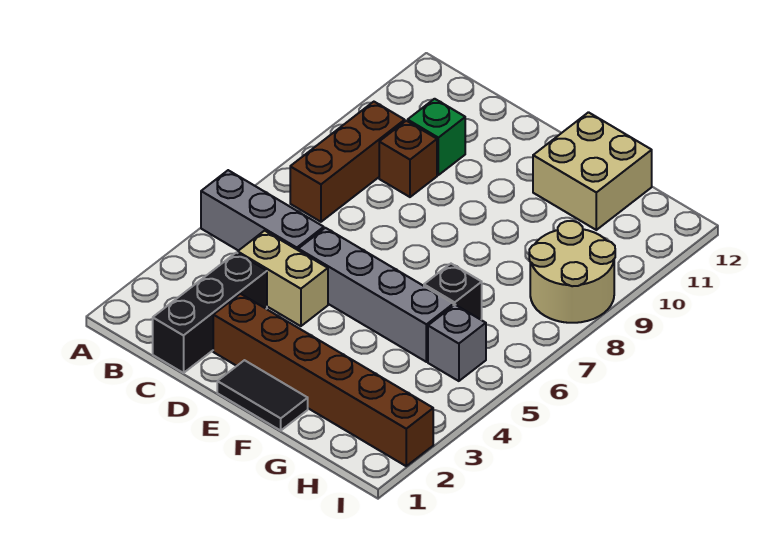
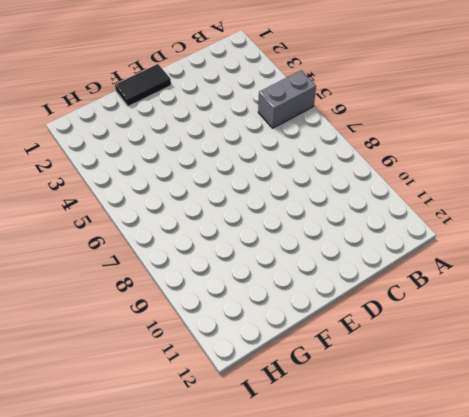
grey brick A5:B5 level 1 -> grey brick A5:C5 level 1
none -> brown brick B7:B9 level 1
none -> black brick C1:C3 level 1
none -> tan brick C4:D4 level 1

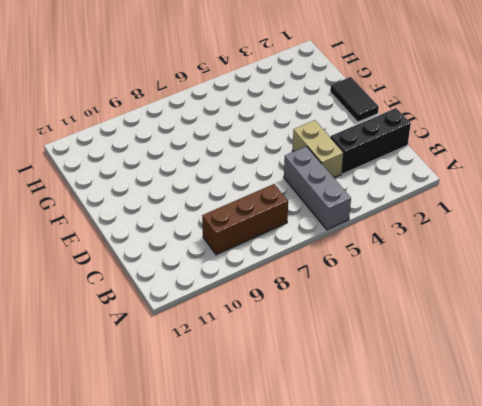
none -> brown brick C9 level 1
none -> green brick C10 level 1
none -> brown brick D2:I2 level 1

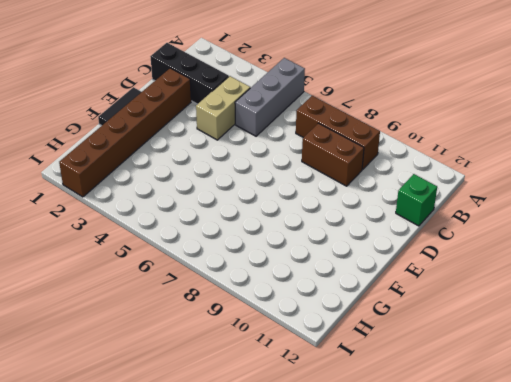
brown brick C8:C9 level 1 -> brown brick C9 level 1
green brick C12 level 1 -> green brick C10 level 1
none -> grey brick D5:G5 level 1
none -> tan brick F11:G12 level 1
none -> black brick G6 level 1

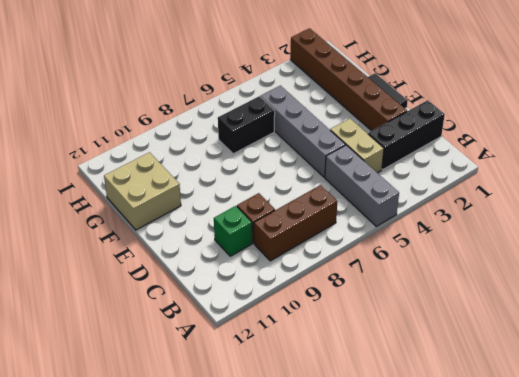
black brick G6:G7 level 1 -> black brick G6 level 1
none -> grey brick H5 level 1
none -> tan round brick H8:I9 level 1

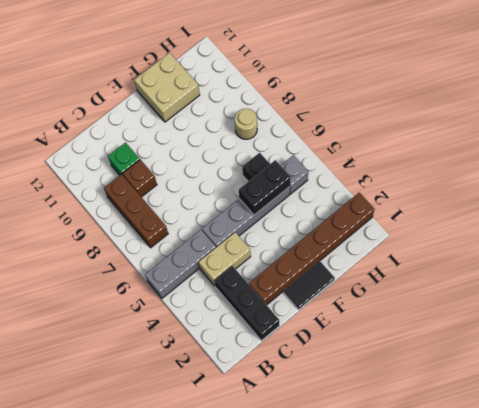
black brick F5:G5 level 2 -> none
tan round brick H8 level 1 -> tan round brick H8:I9 level 1

